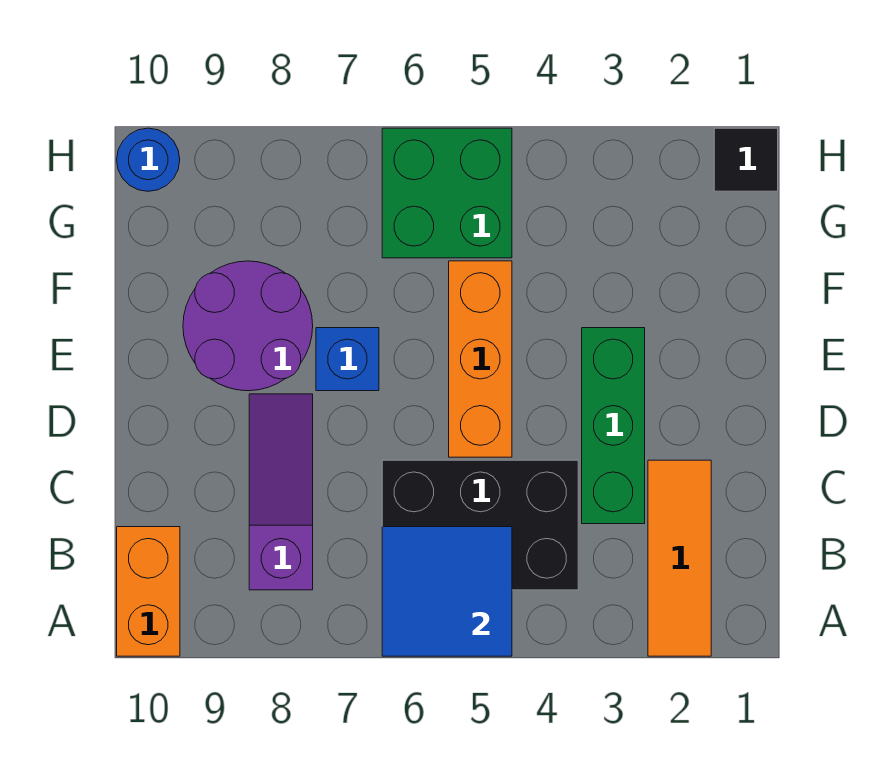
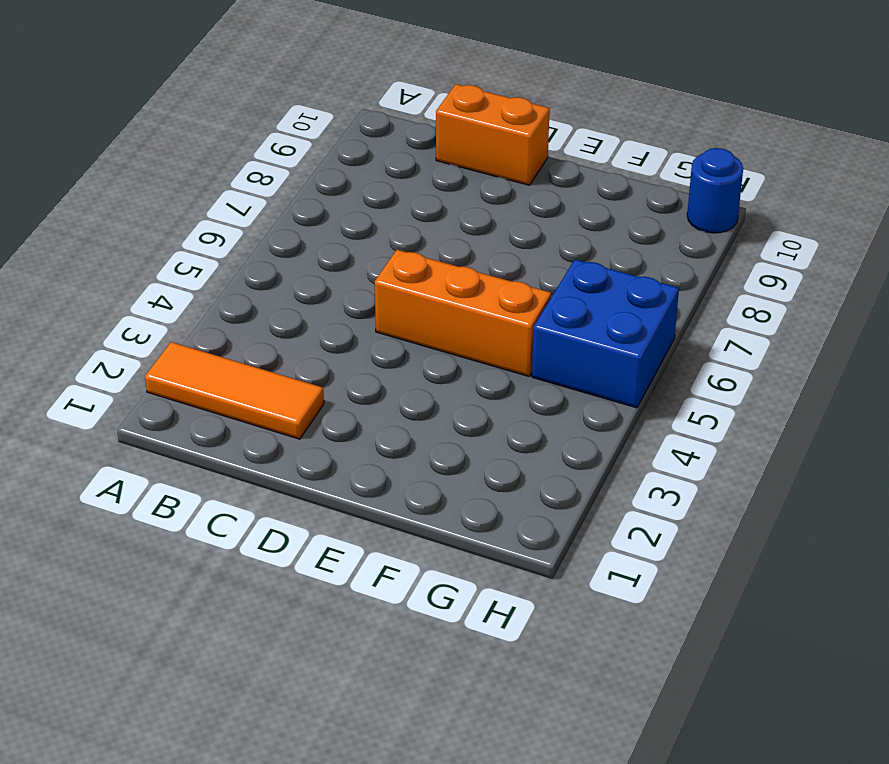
orange brick C10:D10 level 1 -> orange brick A10:B10 level 1
blue brick G5:H6 level 1 -> green brick G5:H6 level 1
none -> black brick B4:C6 level 1
none -> purple slope B8:D8 level 1 top B
none -> green brick C3:E3 level 1

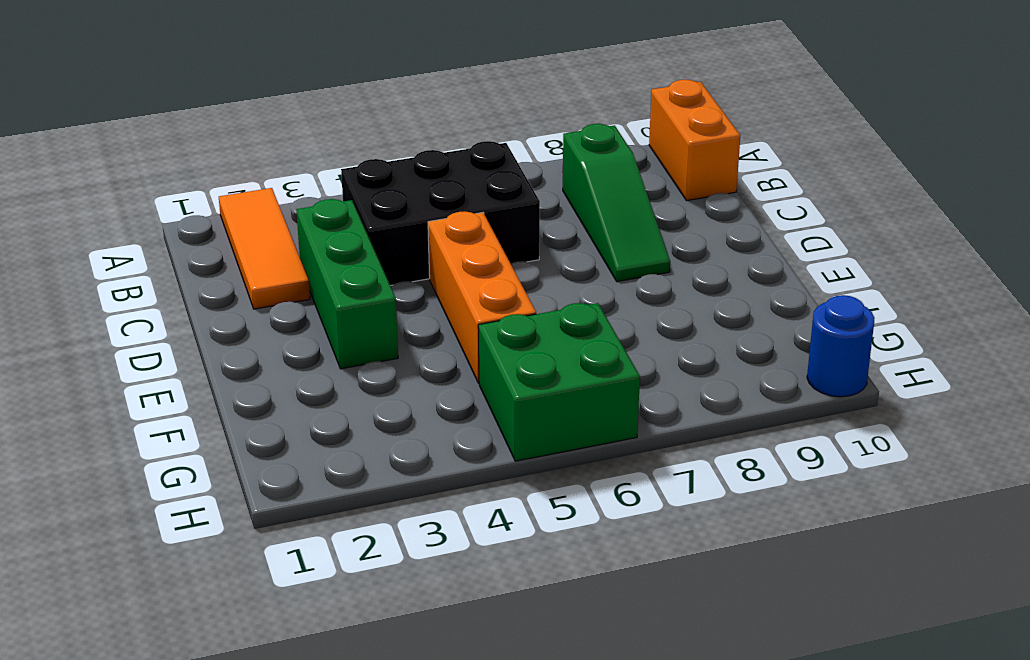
green slope B8:D8 level 1 top B -> purple slope B8:D8 level 1 top B
none -> blue brick E7 level 1
none -> purple round brick E8:F9 level 1
none -> black tile H1 level 1

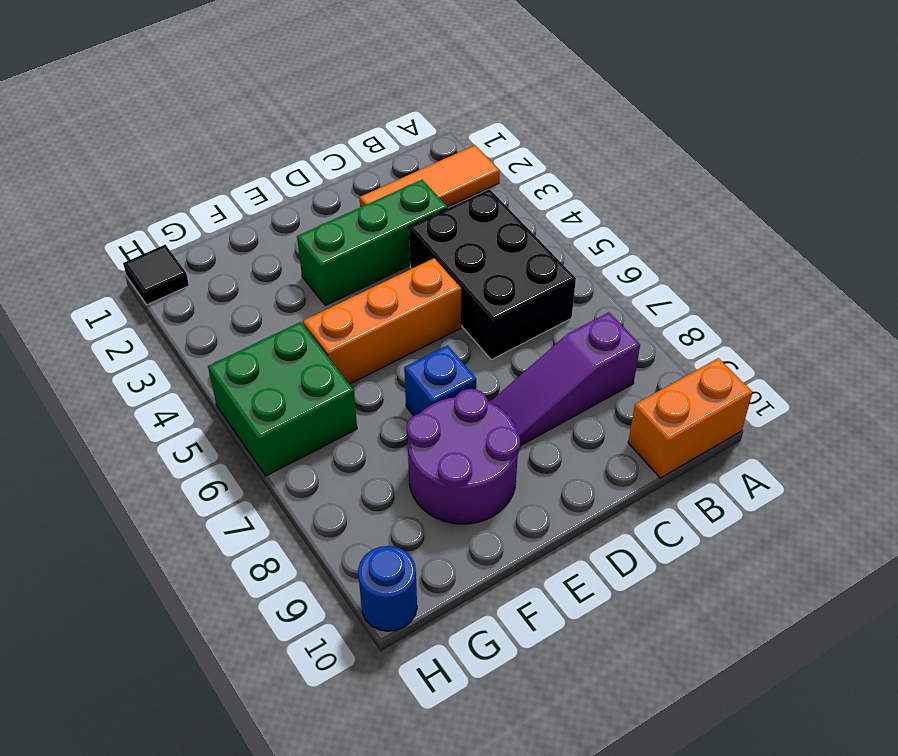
none -> blue tile A5:B6 level 2

